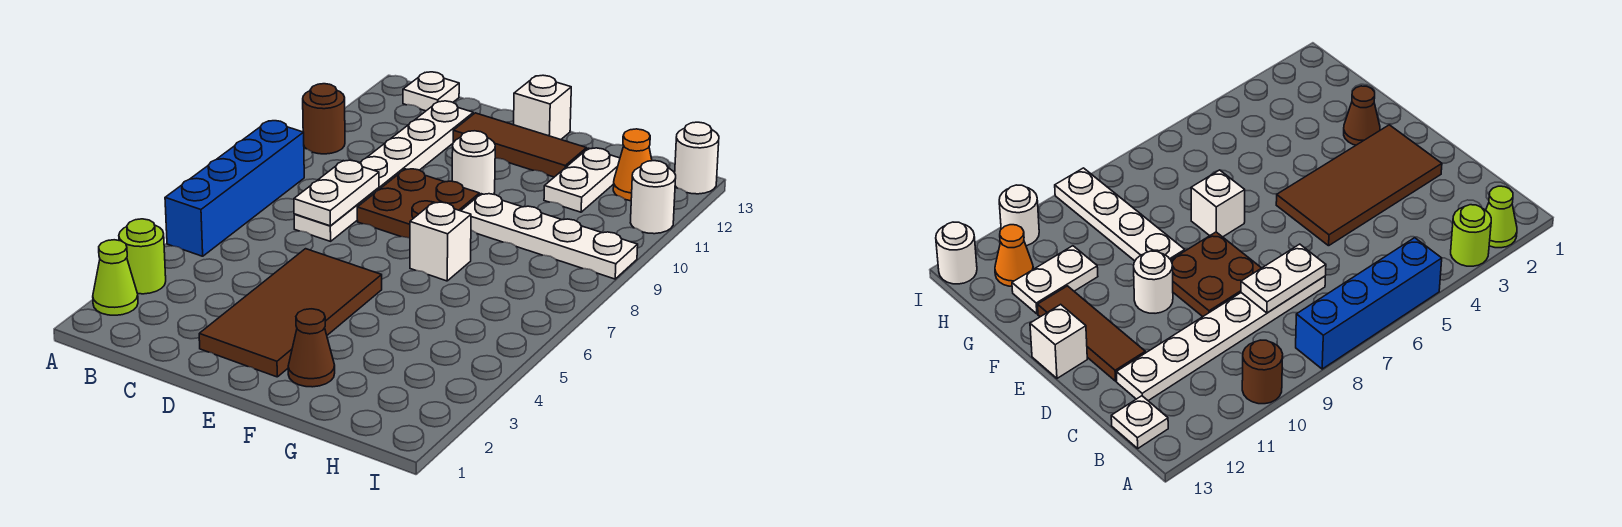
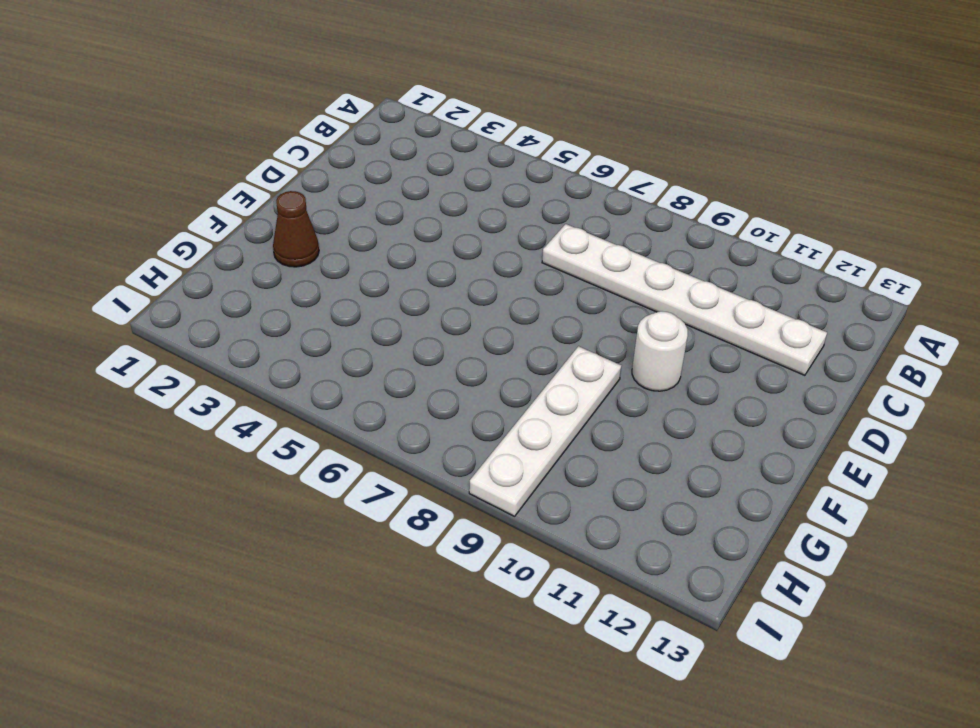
none -> lime cone A2 level 1
none -> lime round brick A3 level 1
none -> blue brick A5:A8 level 1

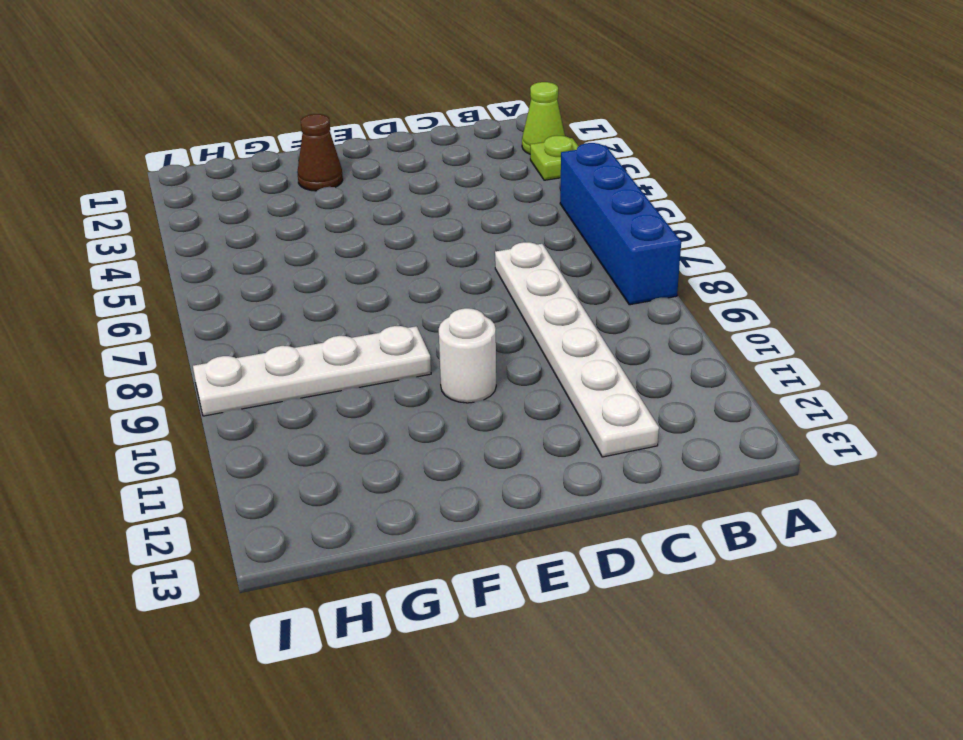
lime plate A3 level 1 -> lime round brick A3 level 1
none -> brown round brick A10 level 1
none -> white plate B13 level 1
none -> brown tile D2:E5 level 1

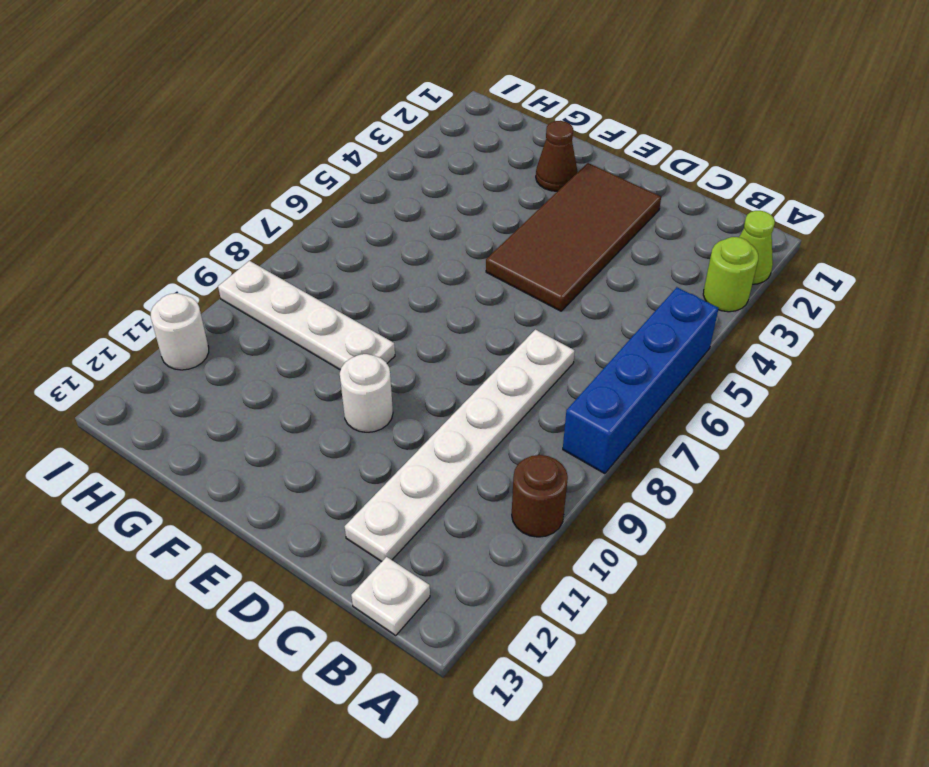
none -> brown plate D8:E9 level 1
none -> brown tile D12:F12 level 1
none -> white brick E13 level 1

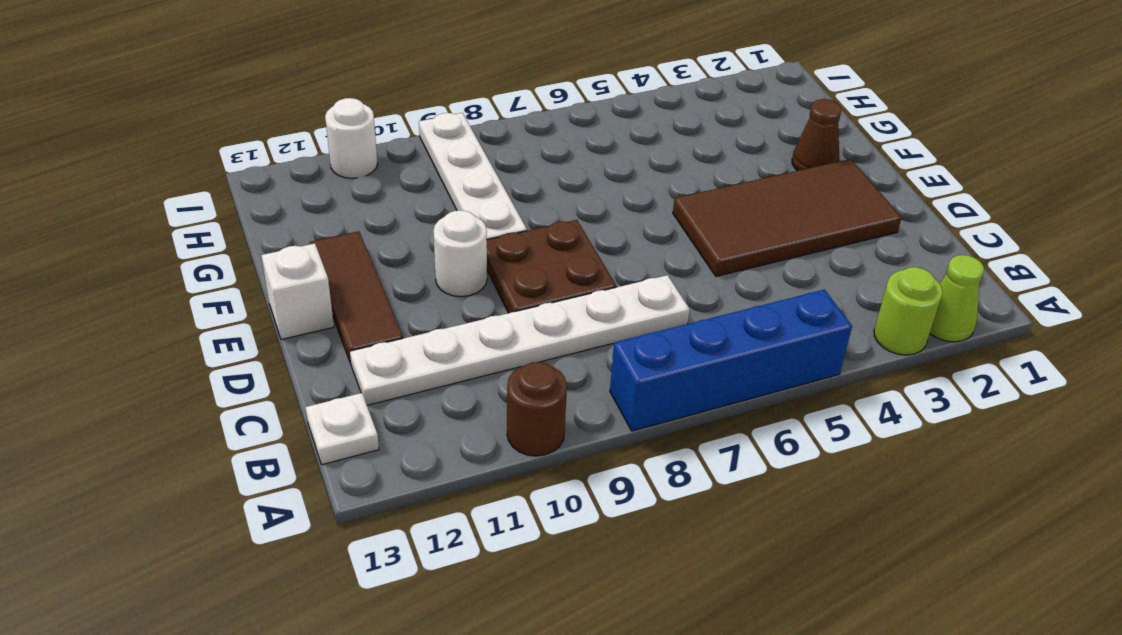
none -> white brick F7 level 1
none -> white plate G11:G12 level 1
none -> orange cone H12 level 1

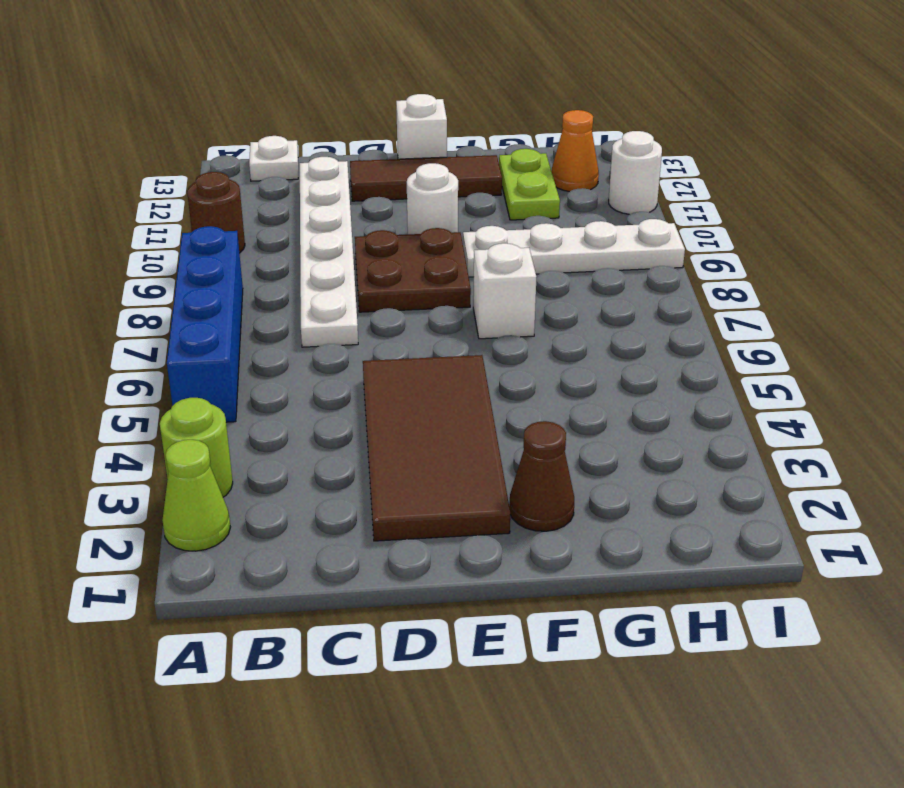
lime plate G11:G12 level 1 -> white plate G11:G12 level 1
none -> white round brick I13 level 1
none -> white plate C7:C8 level 2

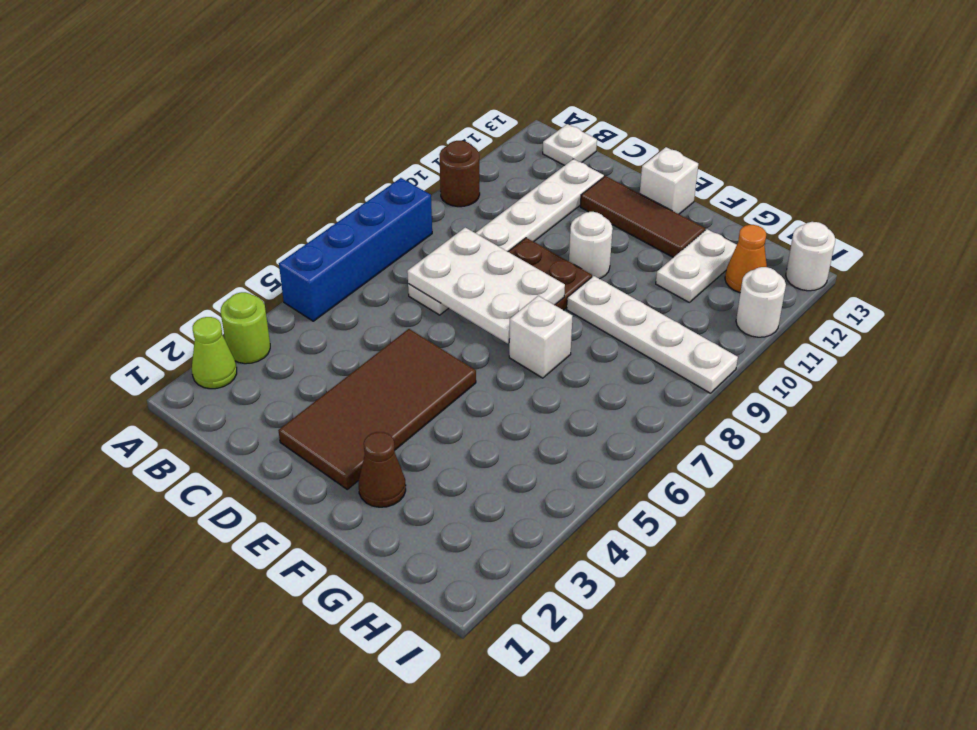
white plate C7:E8 level 2 -> white plate C7:C8 level 2

